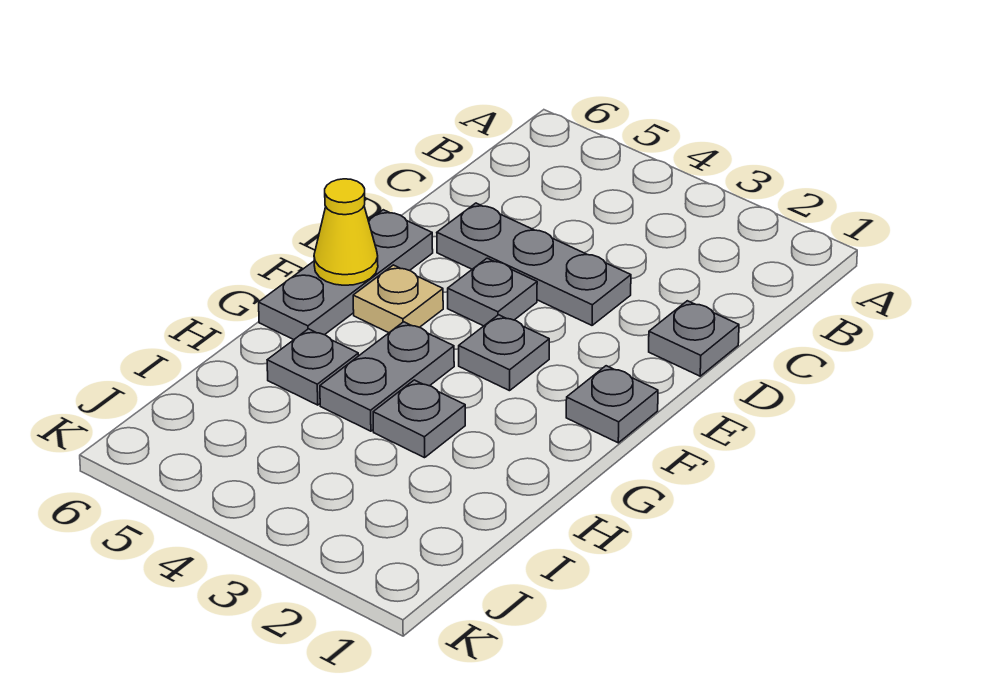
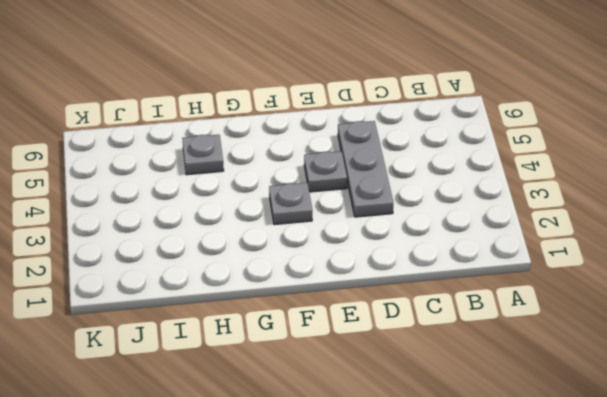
none -> grey plate D1 level 1
none -> grey plate E6:G6 level 1

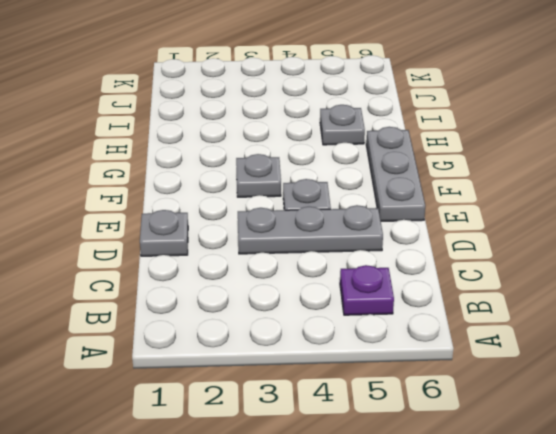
purple plate B5 level 1 -> none
none -> grey plate F1 level 1
none -> tan plate F5 level 1

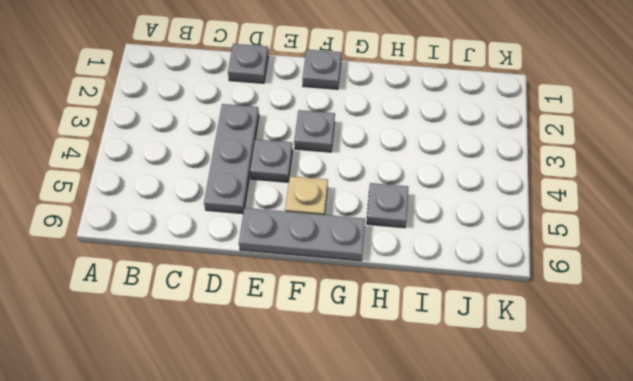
none -> grey plate G4:H4 level 1
none -> grey plate H3 level 1

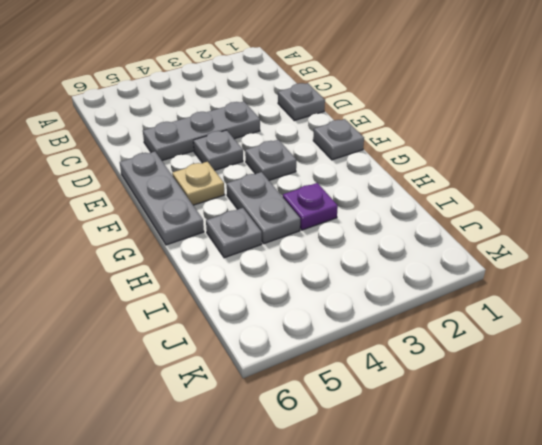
purple plate H3 level 1 -> grey plate H3 level 1
none -> yellow cone F6 level 2

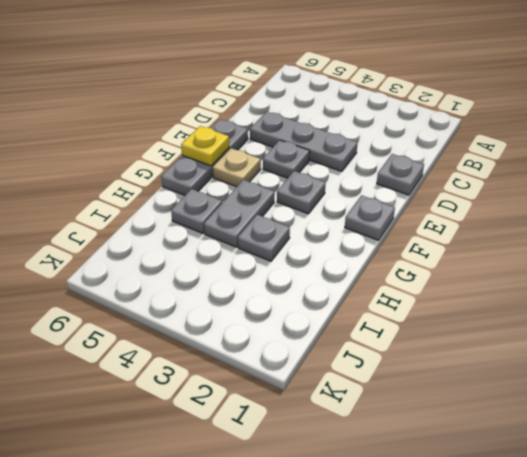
yellow plate F6 level 2 -> yellow cone F6 level 2

